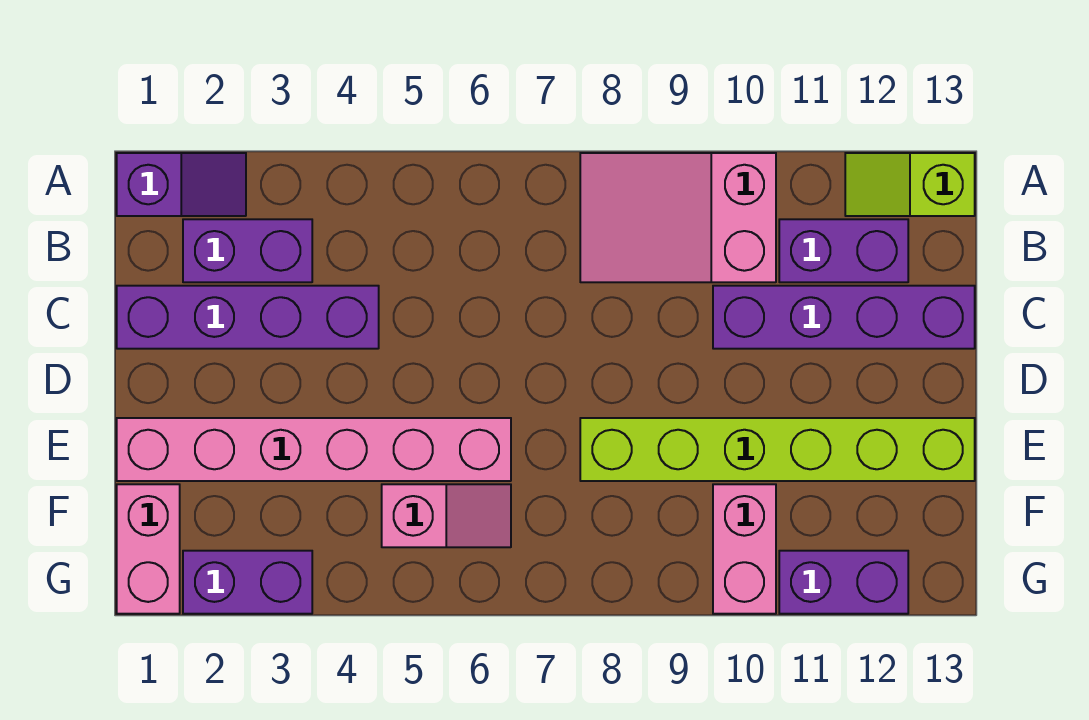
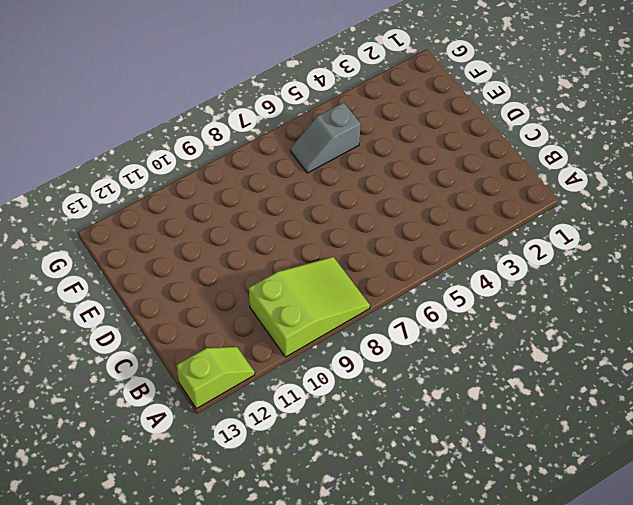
lime slope A8:B10 level 1 top 10 -> pink slope A8:B10 level 1 top 10
grey slope F5:F6 level 1 top 5 -> pink slope F5:F6 level 1 top 5
none -> purple slope A1:A2 level 1 top 1
none -> purple brick B2:B3 level 1
none -> purple brick B11:B12 level 1

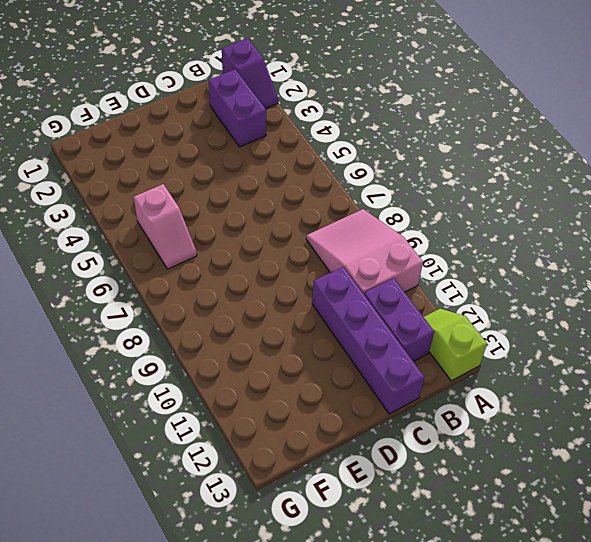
none -> purple brick C1:C4 level 1
none -> pink brick E1:E6 level 1
none -> lime brick E8:E13 level 1

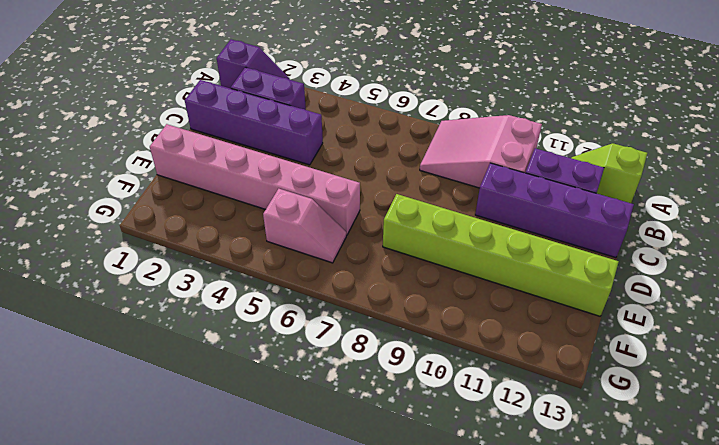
none -> pink brick F1:G1 level 1
none -> pink brick F10:G10 level 1
none -> purple brick G2:G3 level 1

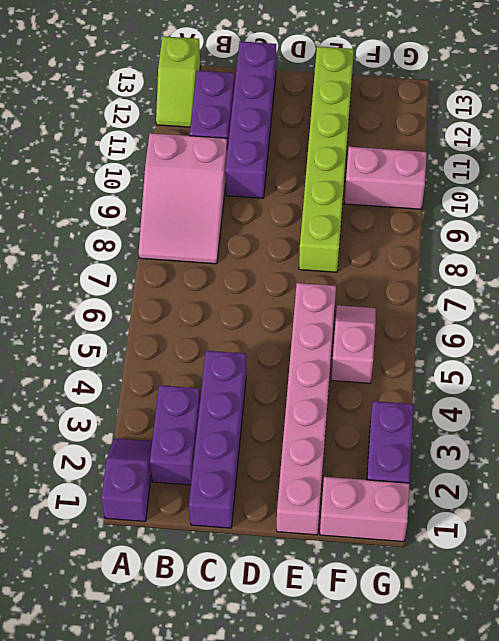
none -> purple brick G11:G12 level 1

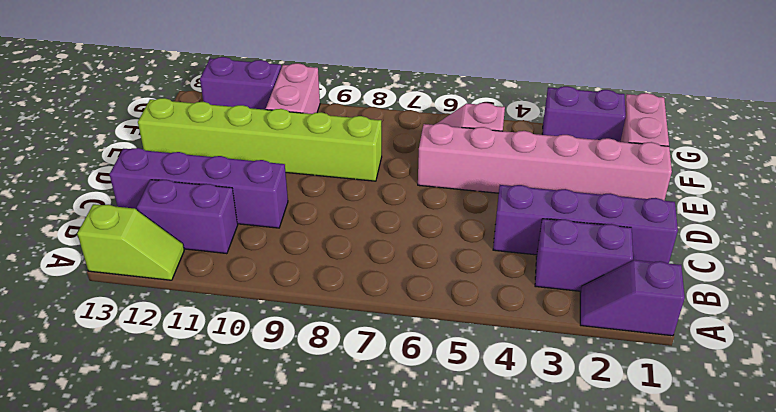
none -> pink slope A8:B10 level 1 top 10

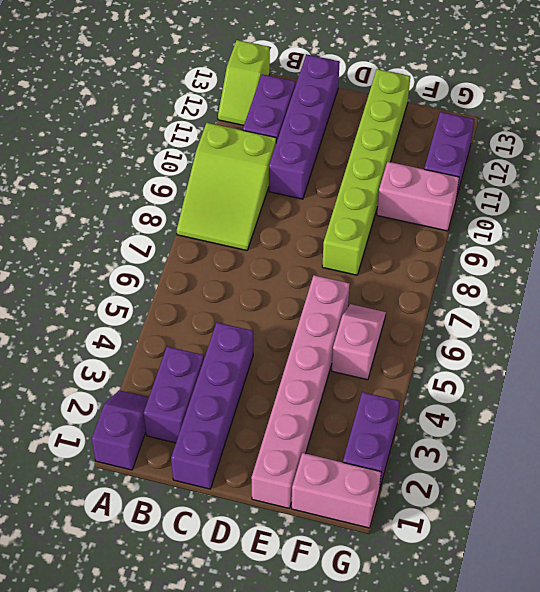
lime slope A8:B10 level 1 top 10 -> pink slope A8:B10 level 1 top 10

